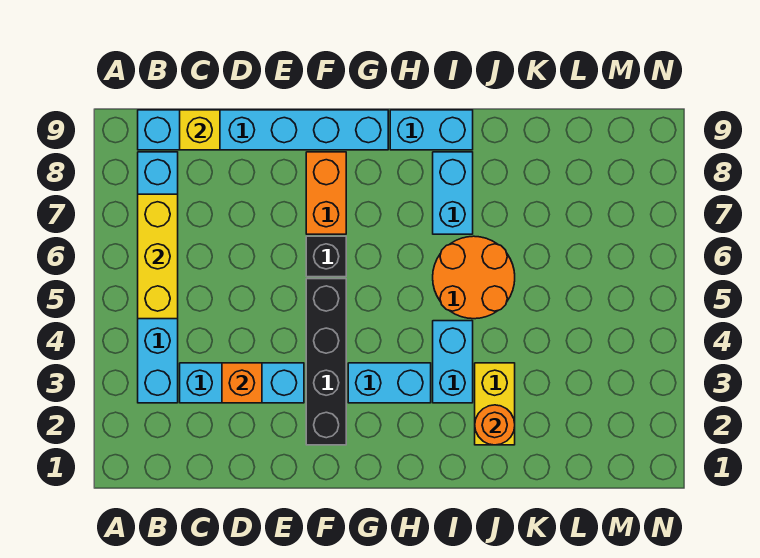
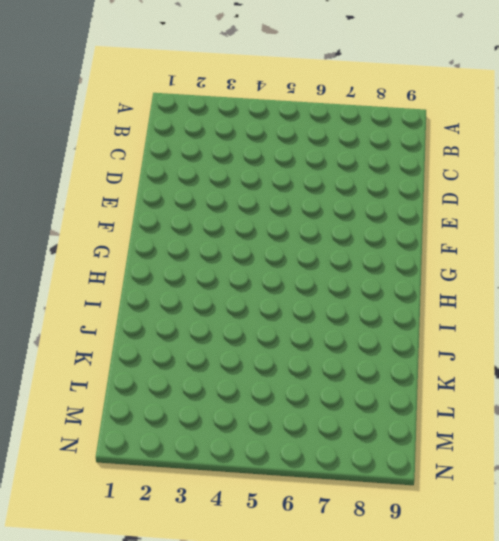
none -> cyan brick B3:B8 level 1
none -> cyan brick B9:G9 level 1
none -> cyan brick C3:E3 level 1

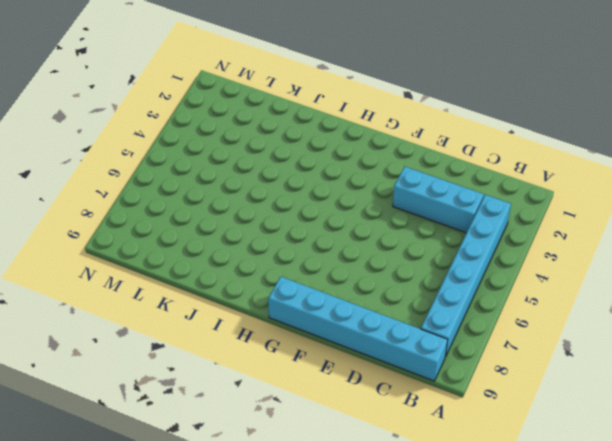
none -> black brick F2:F5 level 1
none -> black brick F6 level 1
none -> orange brick F7:F8 level 1

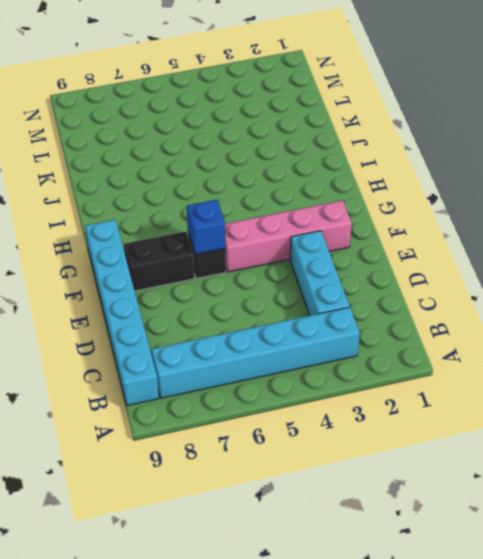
pink brick F2:F5 level 1 -> black brick F2:F5 level 1
blue brick F6 level 2 -> none
black brick F7:F8 level 1 -> orange brick F7:F8 level 1
none -> cyan brick G3:H3 level 1
none -> cyan brick H9:I9 level 1
none -> cyan brick I3:I4 level 1

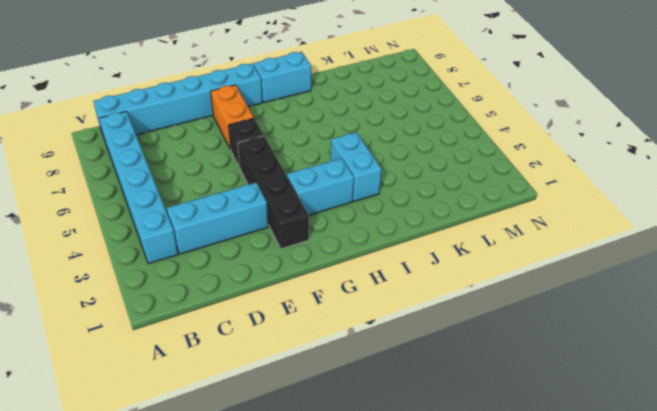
none -> orange round brick I5:J6 level 1
none -> cyan brick I7:I8 level 1
none -> yellow brick J2:J3 level 1

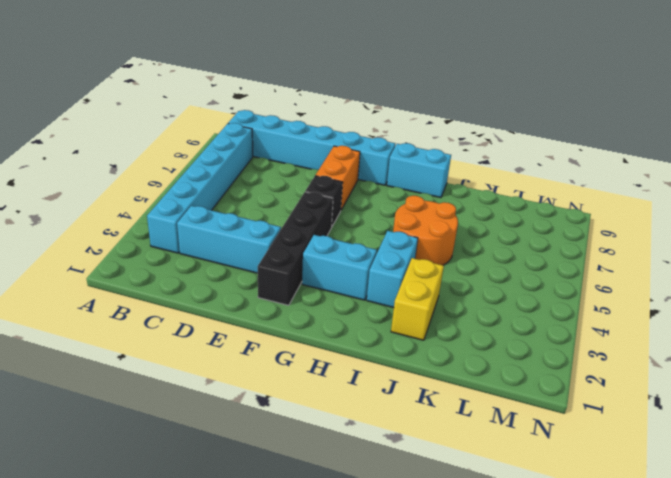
none -> cyan brick I7:I8 level 1
none -> yellow brick B5:B7 level 2
none -> yellow brick C9 level 2

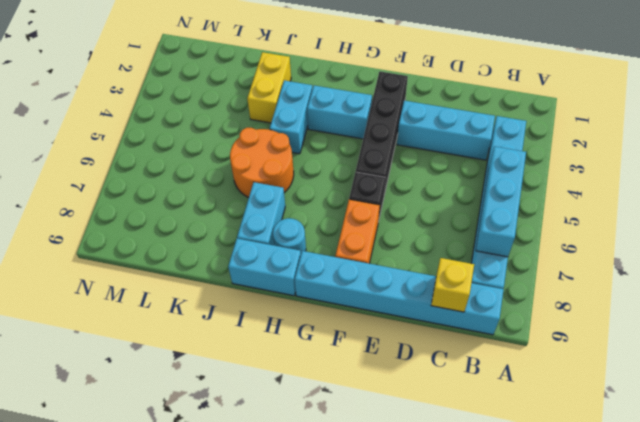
cyan brick B5:B7 level 2 -> yellow brick B5:B7 level 2
cyan round brick H8 level 1 -> none
none -> orange brick D3 level 2
none -> orange round brick J2 level 2

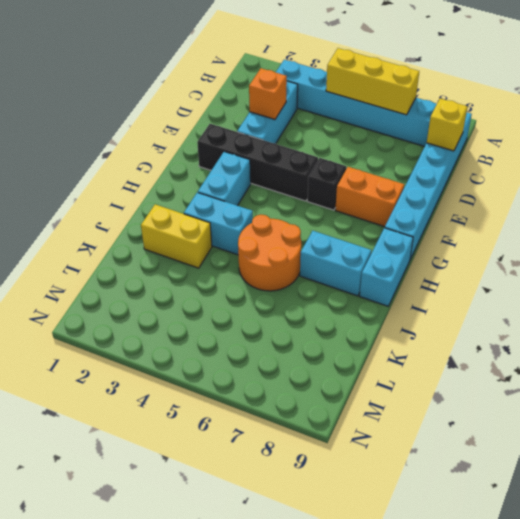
none -> orange round brick J2 level 2

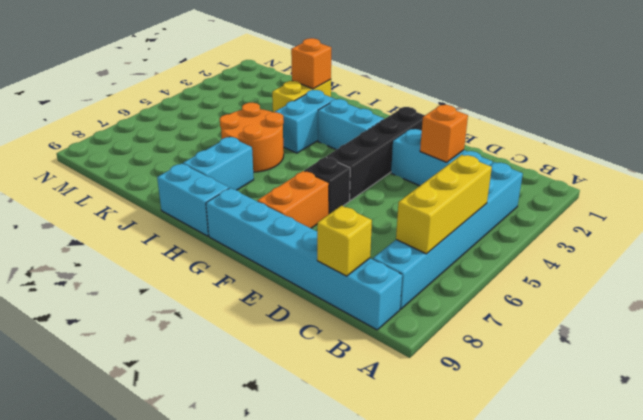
orange brick J2 level 2 -> orange round brick J2 level 2

